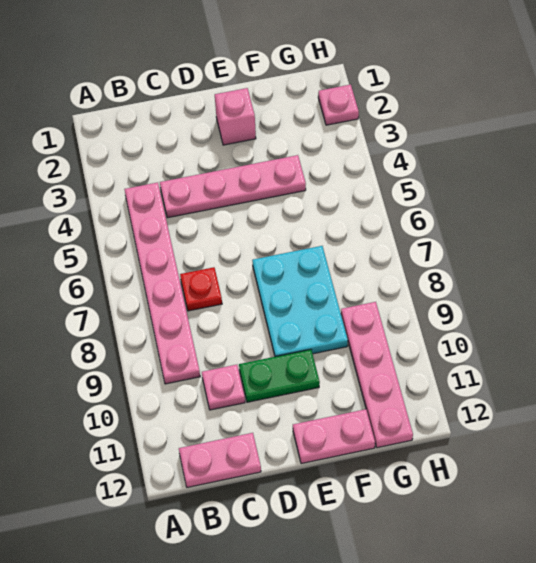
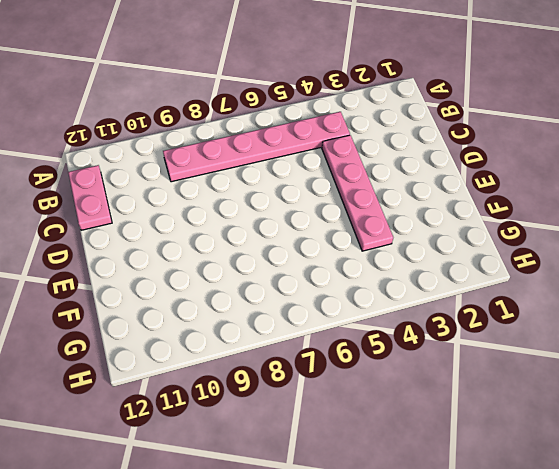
none -> red plate C7 level 1
none -> pink plate C10 level 1

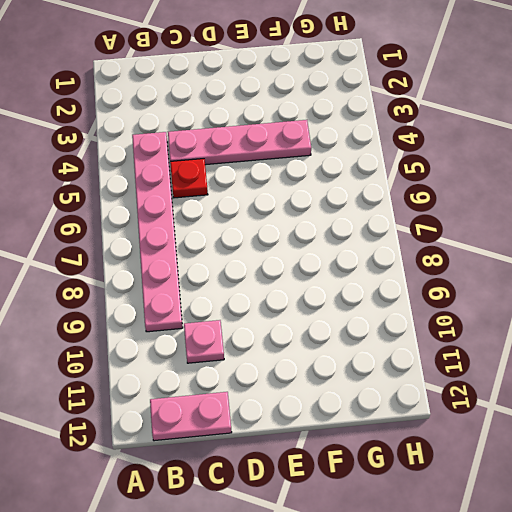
red plate C5 level 1 -> red plate C7 level 1
none -> green plate D10:E10 level 1
none -> pink brick E2 level 1

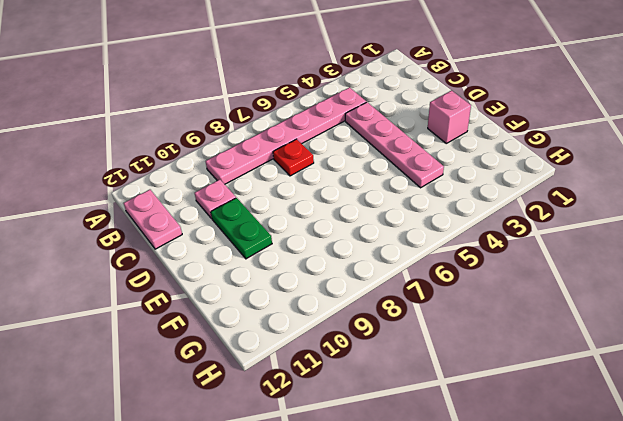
none -> cyan plate E7:F9 level 1
none -> pink plate E12:F12 level 1

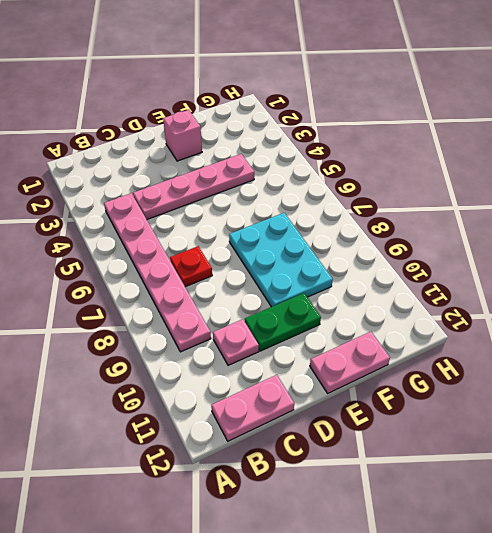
none -> pink plate G9:G12 level 1
none -> pink plate H2 level 1

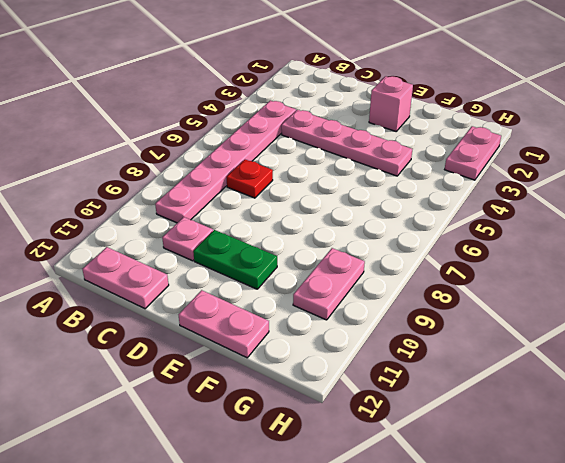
pink plate G9:G10 level 1 -> pink plate G9:G12 level 1
pink plate H2:H3 level 1 -> pink plate H2 level 1
none -> cyan plate E7:F9 level 1

